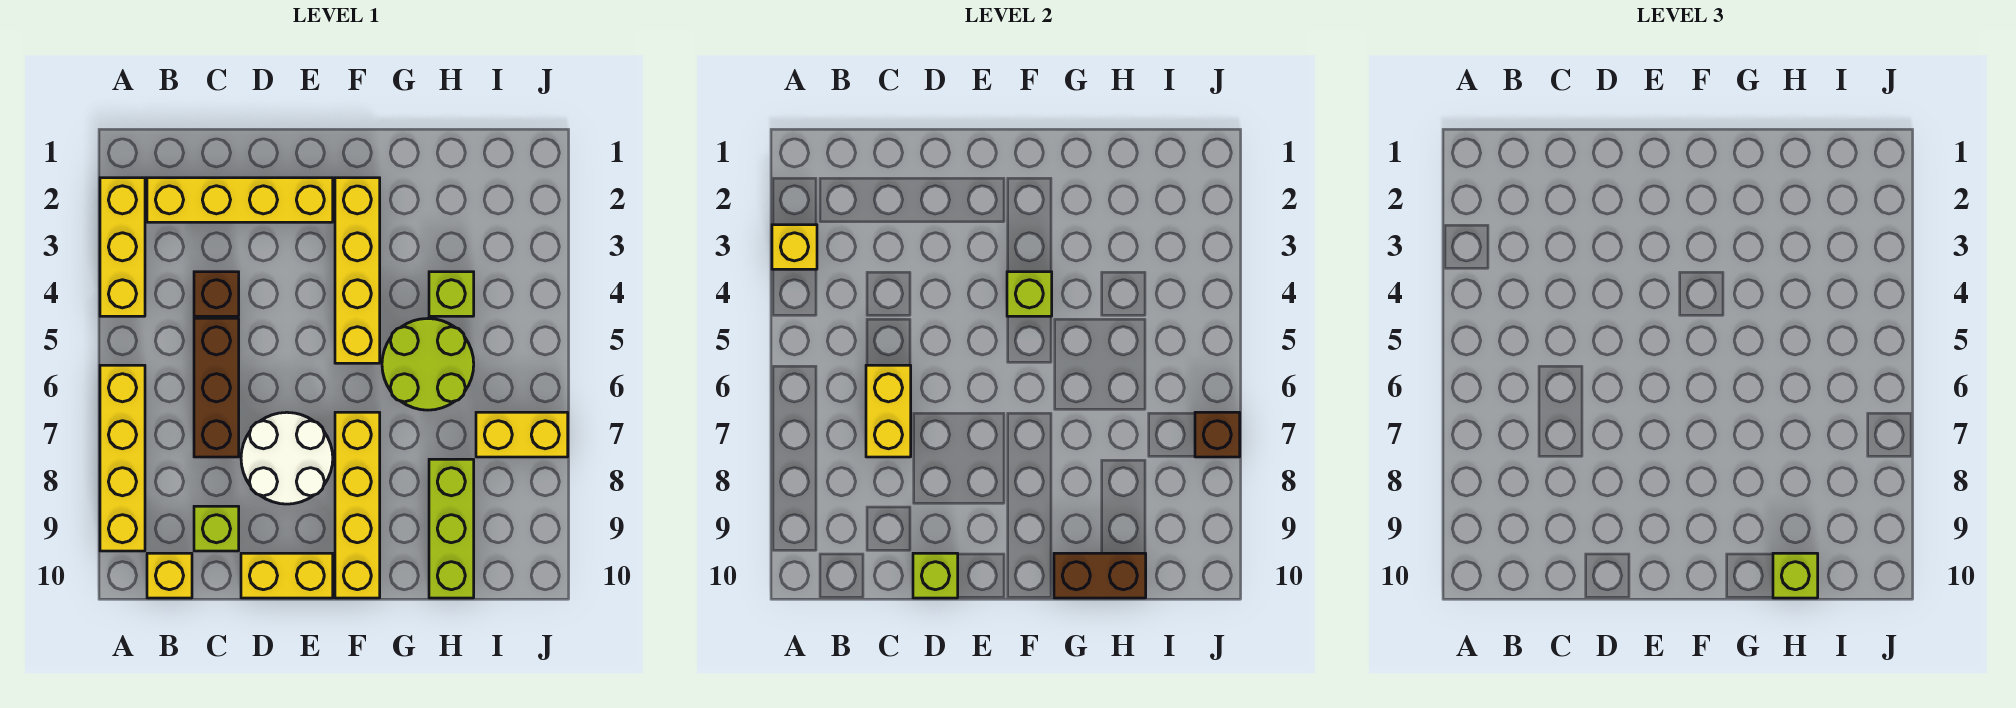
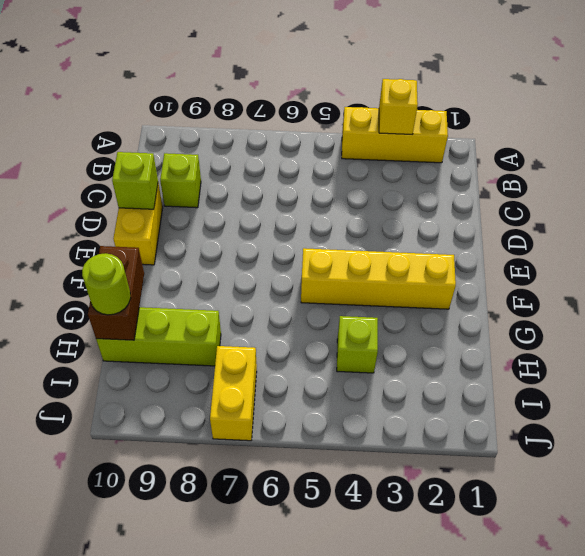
lime round brick H10 level 3 -> lime brick H10 level 3
none -> yellow brick A6:A9 level 1
none -> yellow brick B2:E2 level 1
none -> yellow brick B10 level 1

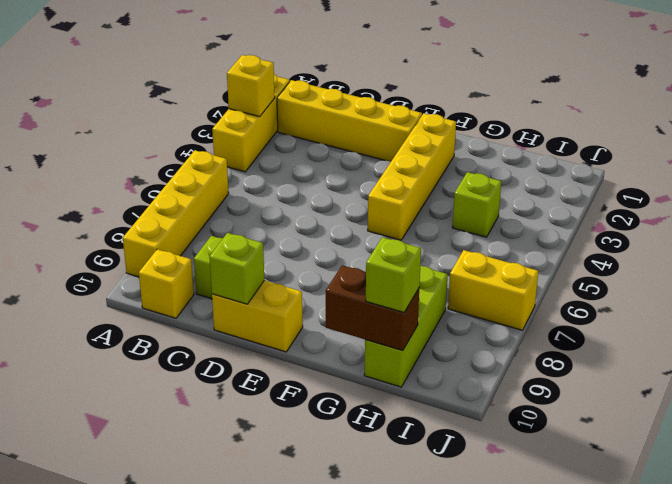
none -> brown brick C4 level 1
none -> brown brick C5:C7 level 1
none -> white round brick D7:E8 level 1

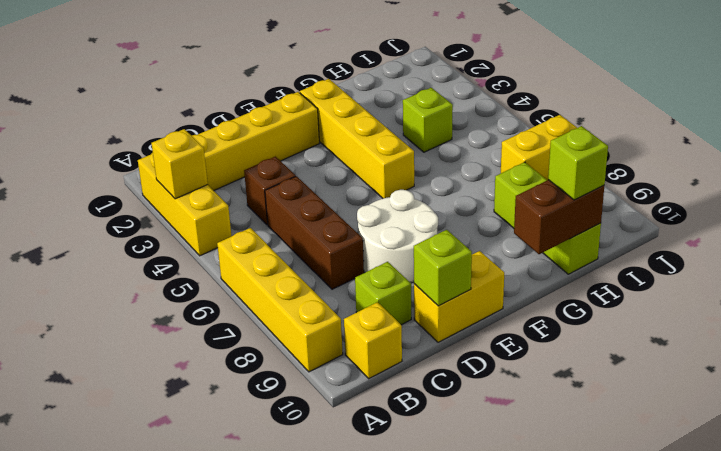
none -> yellow brick F7:F10 level 1
none -> lime round brick G5:H6 level 1
none -> yellow brick C6:C7 level 2

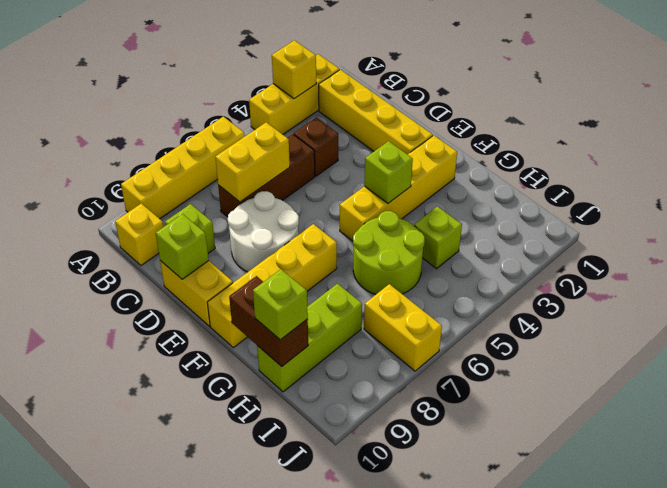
none -> brown brick J7 level 2

